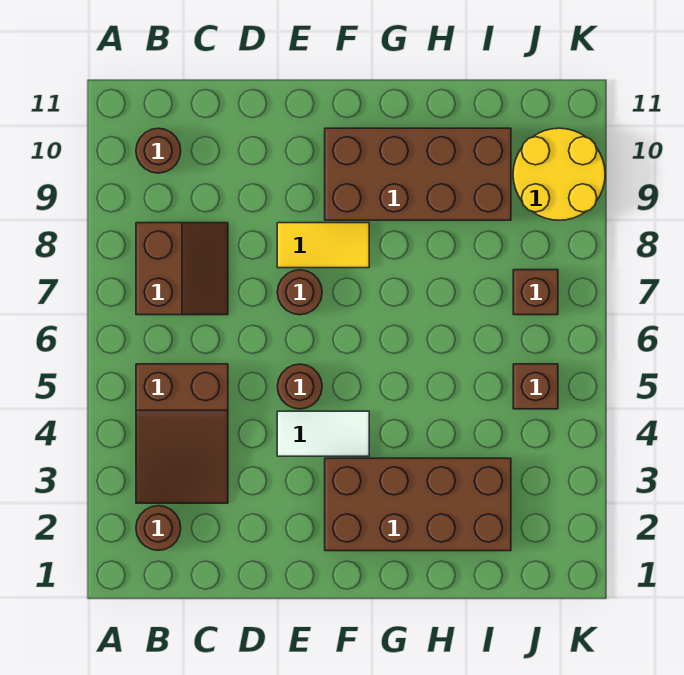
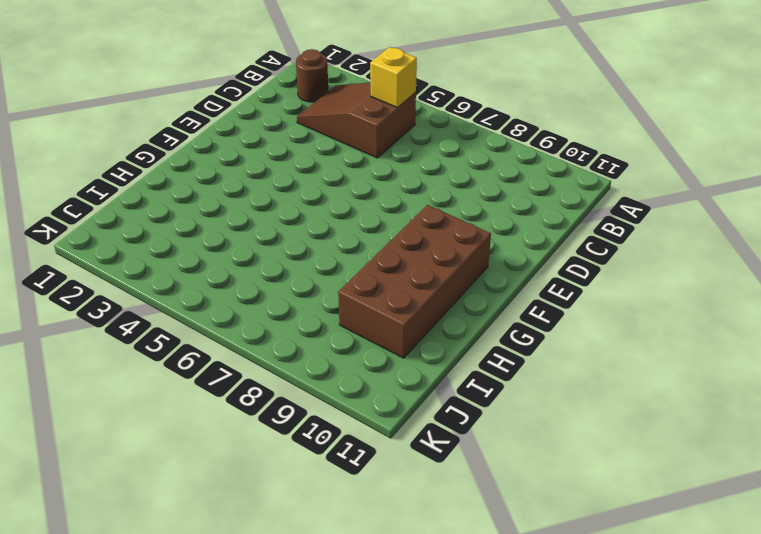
yellow brick B5 level 2 -> none
none -> brown slope B7:C8 level 1 top B
none -> brown round brick B10 level 1
none -> white tile E4:F4 level 1

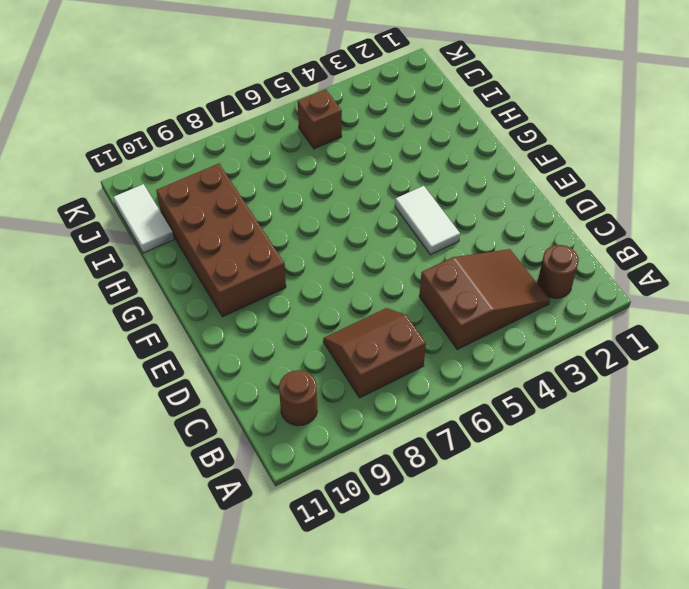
white tile I11:J11 level 1 -> none
none -> brown round brick E5 level 1
none -> brown round brick E7 level 1
none -> yellow tile E8:F8 level 1

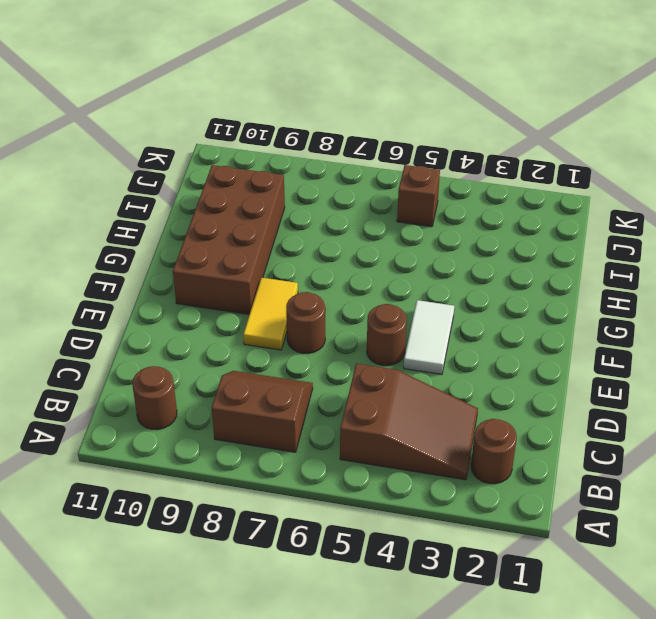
none -> brown brick F2:I3 level 1
none -> brown brick J7 level 1
none -> yellow round brick J9:K10 level 1

